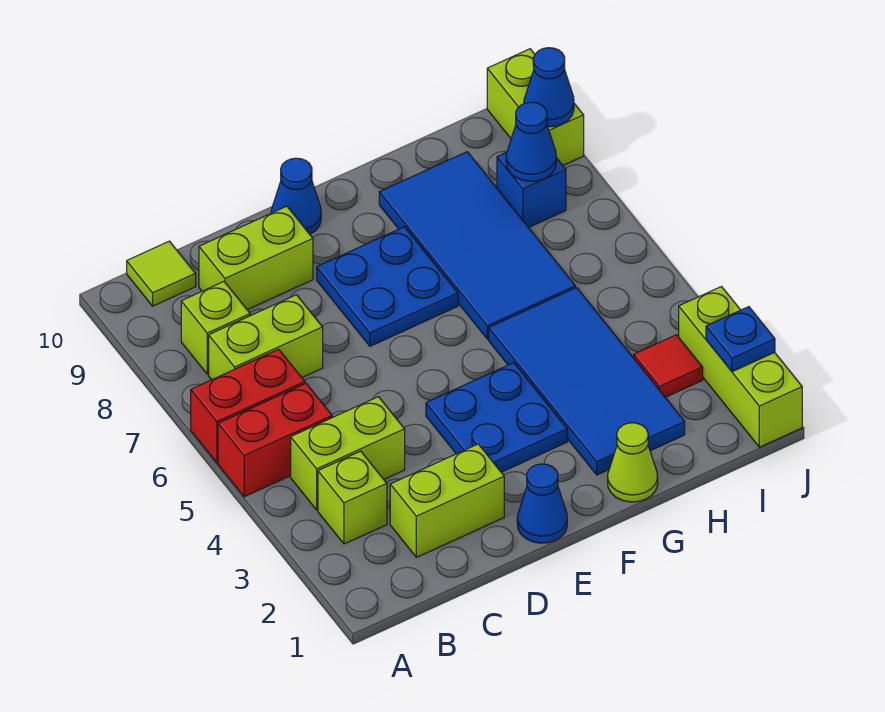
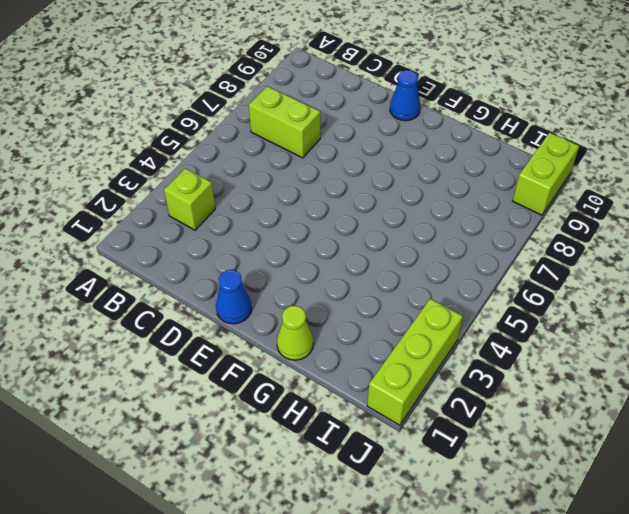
none -> red brick A5:B5 level 1
none -> red brick A6:B6 level 1
none -> lime brick B4:C4 level 1

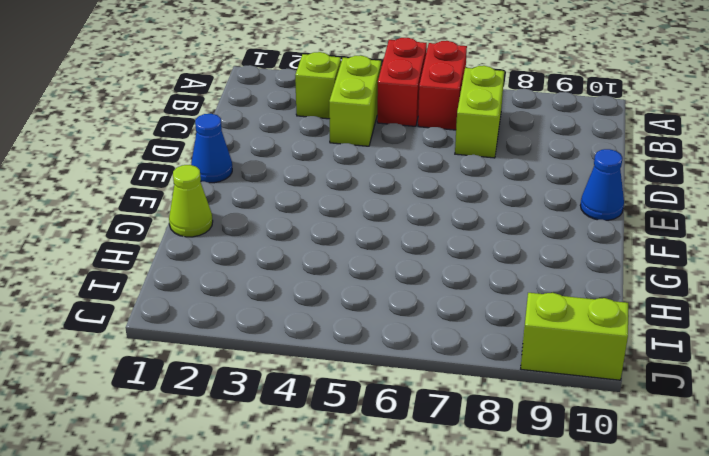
none -> lime brick B8 level 1
none -> lime tile B10 level 1
none -> lime brick C2:D2 level 1

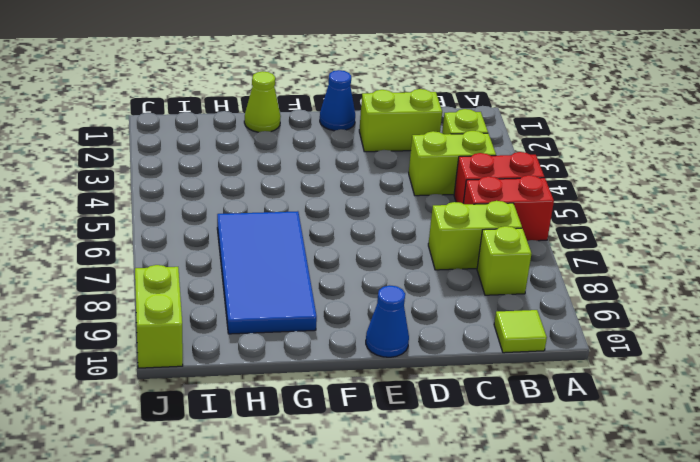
none -> lime brick C9:D9 level 1
none -> blue plate E3:F4 level 1
none -> blue plate E7:F8 level 1

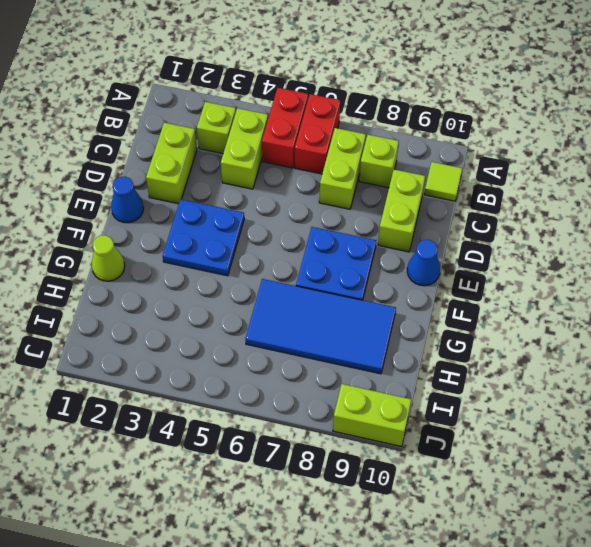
none -> blue tile G2:H5 level 1
none -> red tile I3 level 1
none -> blue brick I8 level 1

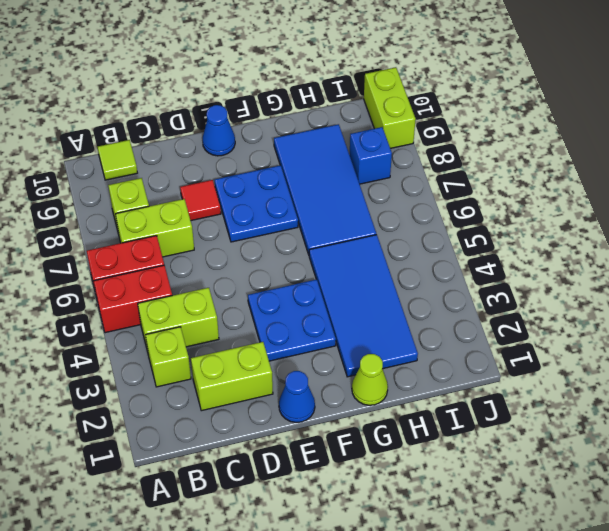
red tile D8 level 1 -> red tile I3 level 1
none -> lime brick C9:D9 level 1
none -> lime brick J1:J3 level 1
none -> blue cone I8 level 2

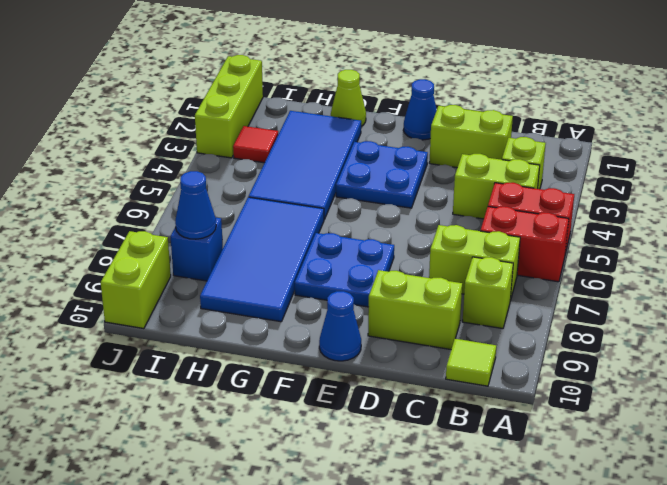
none -> blue plate J2 level 2
none -> blue cone J9 level 2

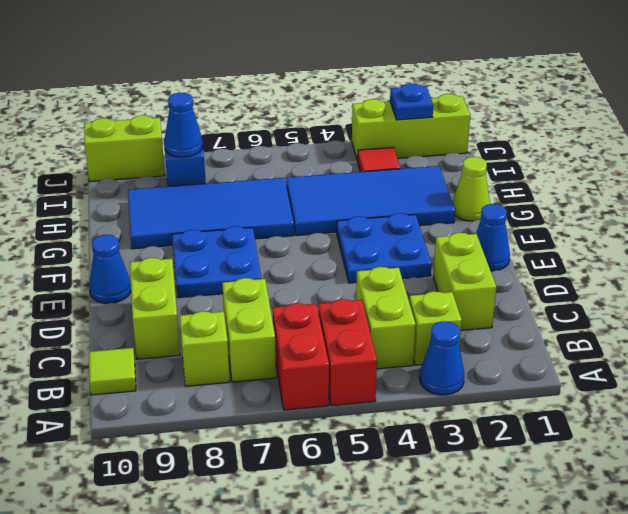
blue cone A3 level 1 -> blue cone J9 level 2

